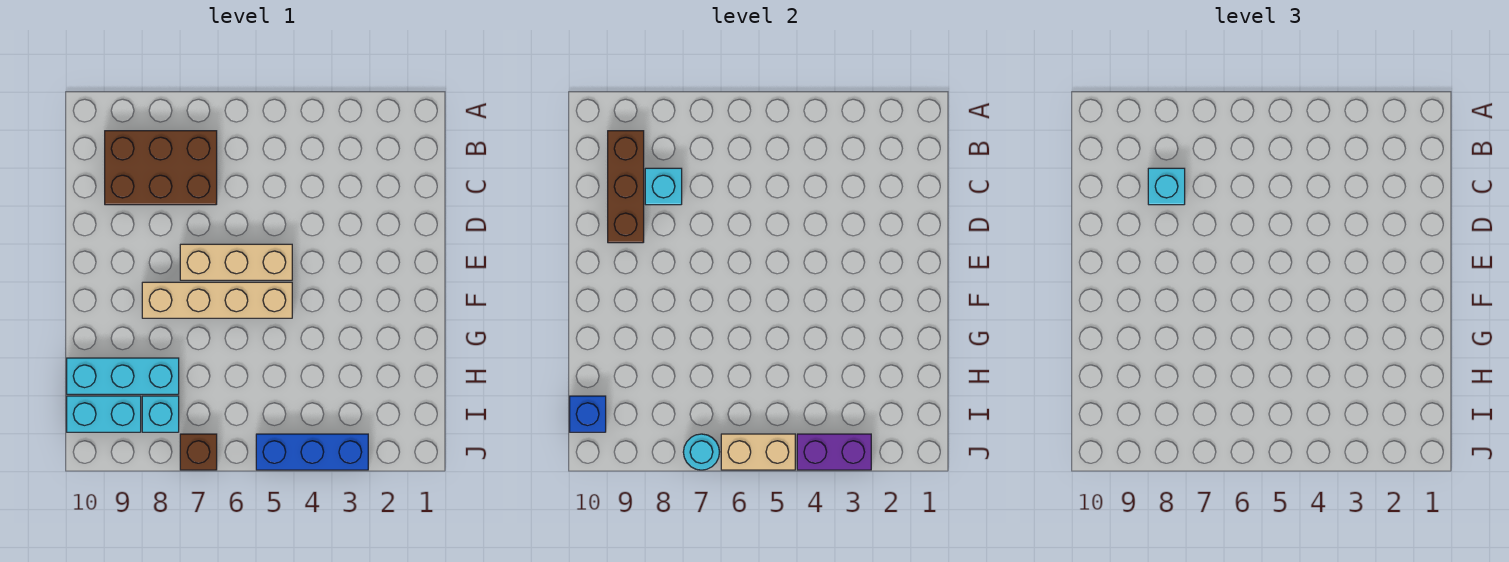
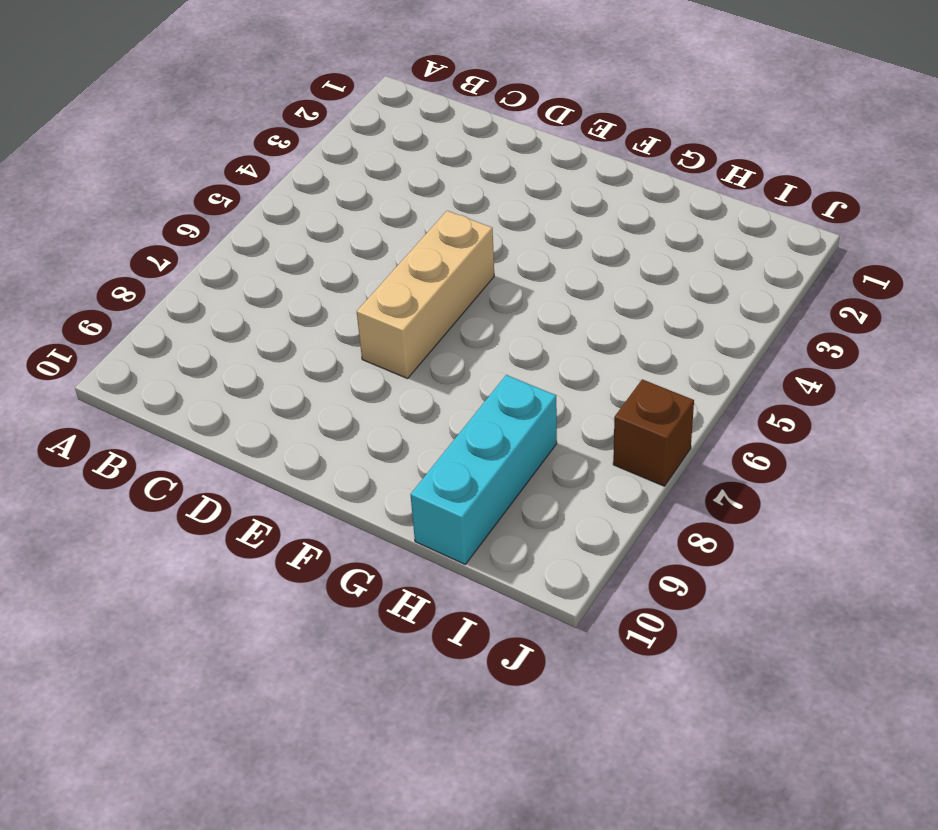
none -> brown brick B7:C9 level 1
none -> tan brick F5:F8 level 1
none -> cyan brick I8 level 1

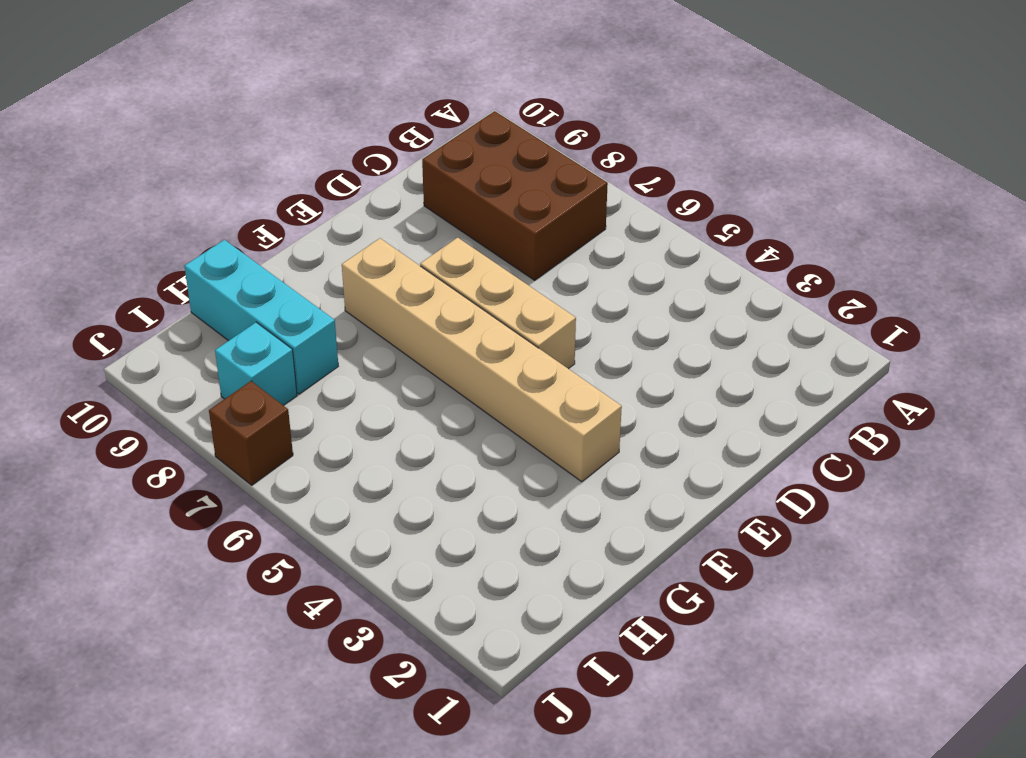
tan brick F3:F8 level 1 -> tan brick F5:F8 level 1
none -> cyan brick I9:I10 level 1
none -> blue brick J3:J5 level 1
none -> brown brick B9:D9 level 2

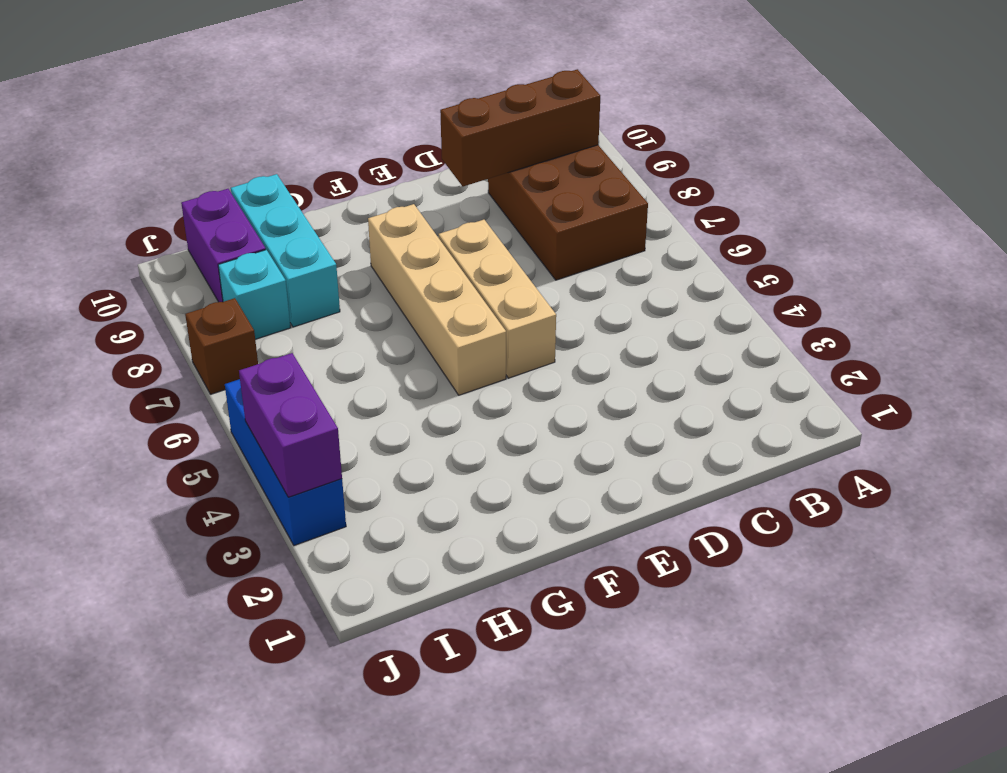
purple brick I9:I10 level 1 -> cyan brick I9:I10 level 1
none -> cyan brick C8 level 2
none -> blue brick I10 level 2
none -> tan brick J5:J6 level 2

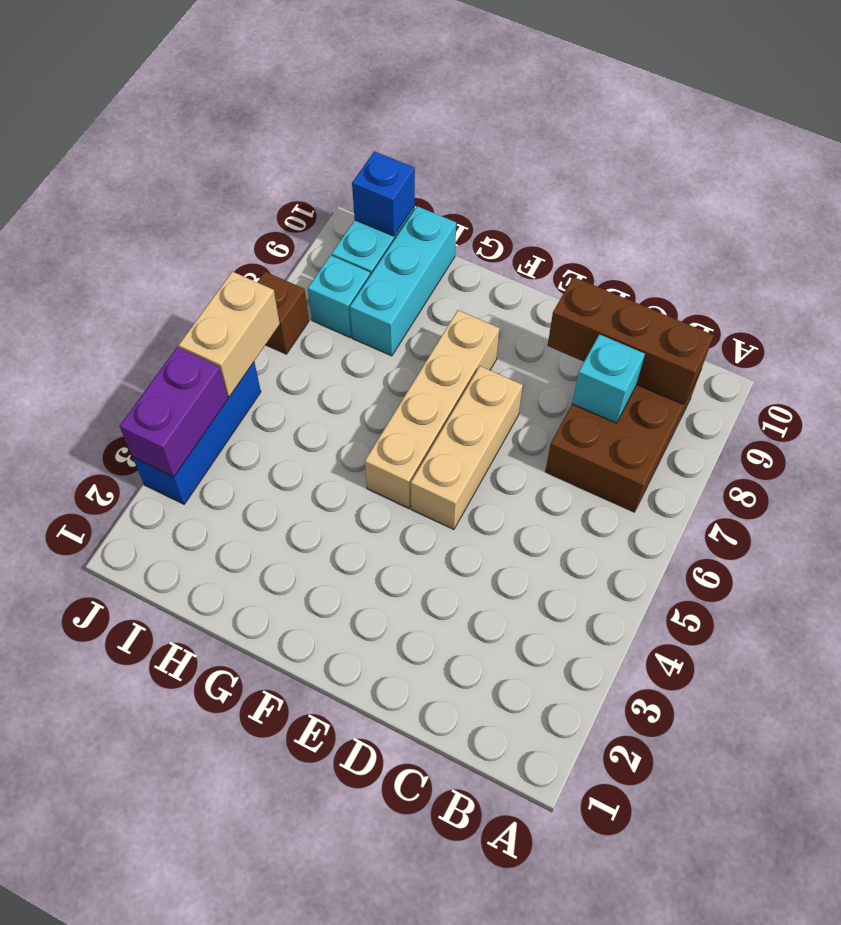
none -> cyan round brick J7 level 2
none -> cyan brick C8 level 3

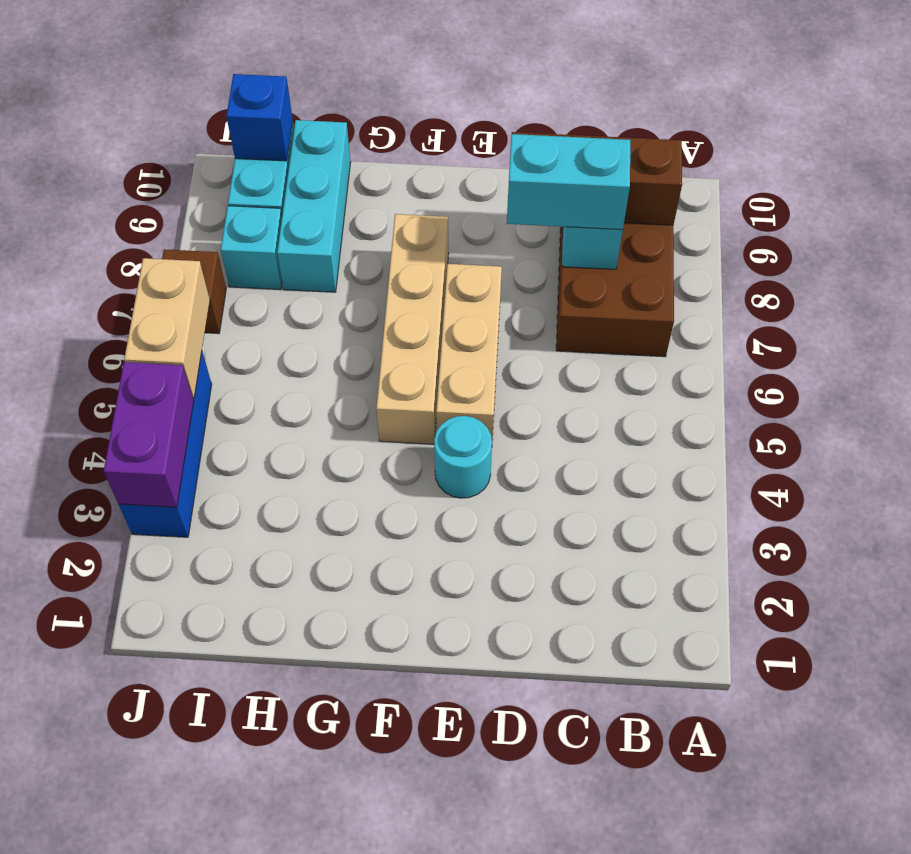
cyan brick C8:D8 level 3 -> cyan brick C8 level 3
cyan round brick E4 level 1 -> cyan round brick J7 level 2

